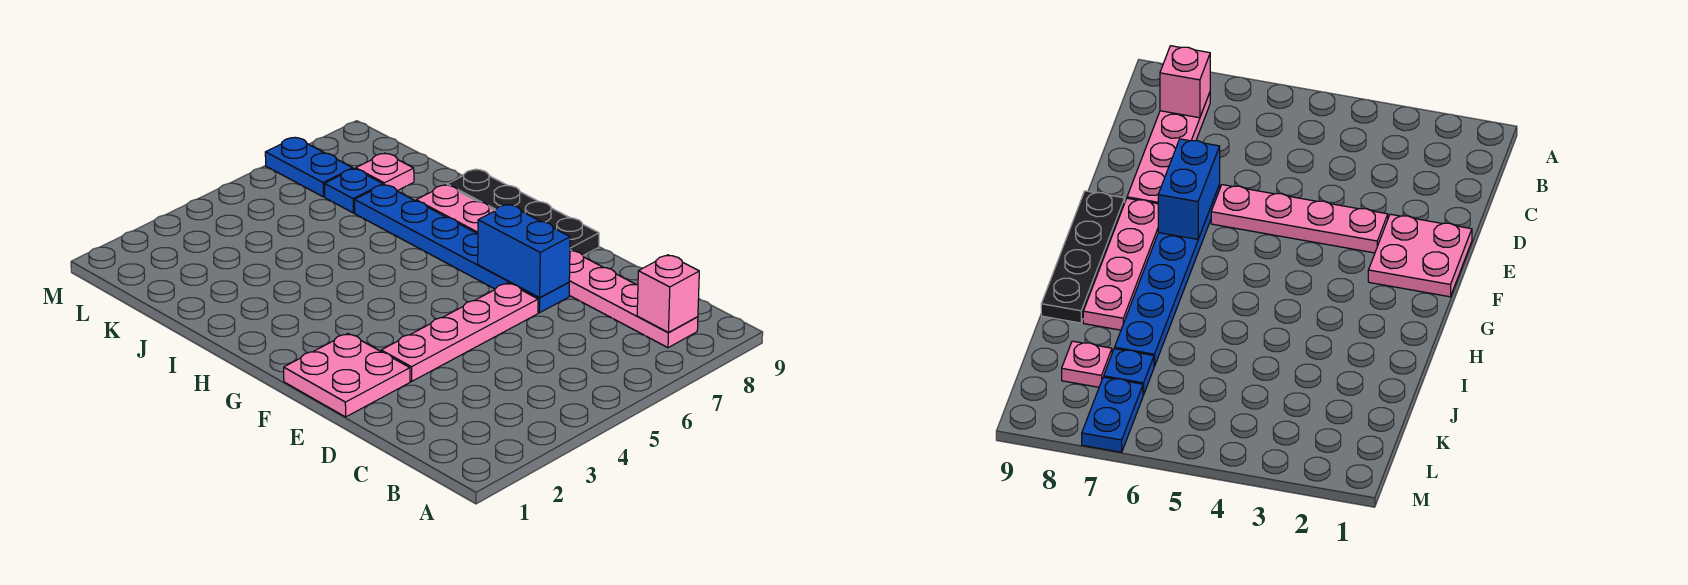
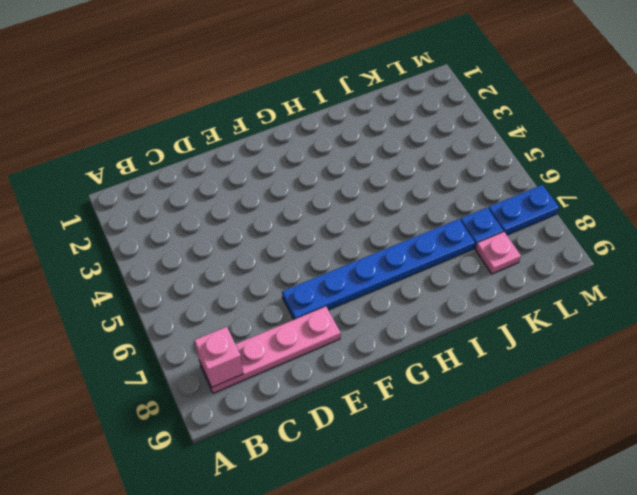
none -> pink plate E1:F2 level 1
none -> pink plate E3:E6 level 1

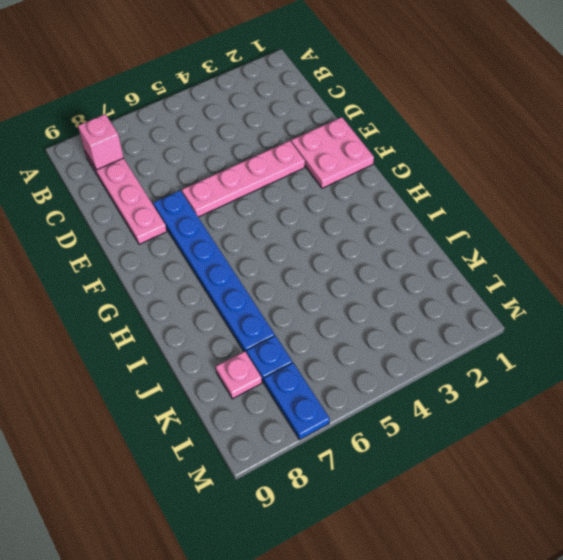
none -> pink plate F8:I8 level 1
none -> black plate F9:I9 level 1

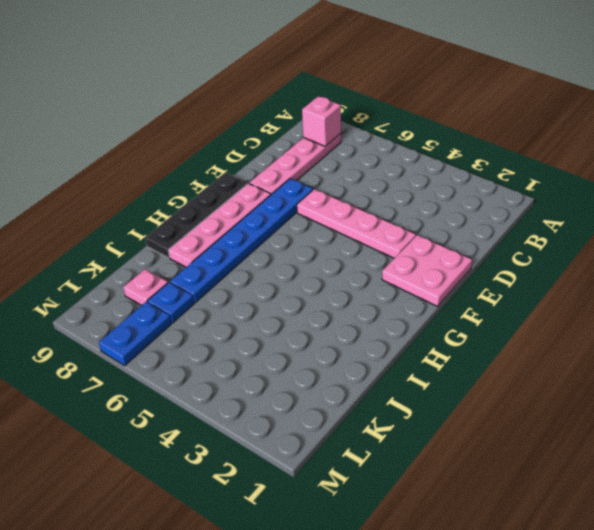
none -> blue brick E7:F7 level 2

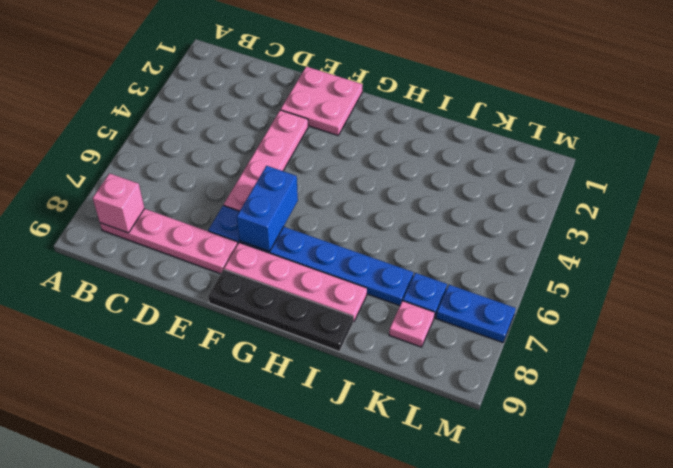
blue brick F6:F7 level 2 -> blue brick E7:F7 level 2

